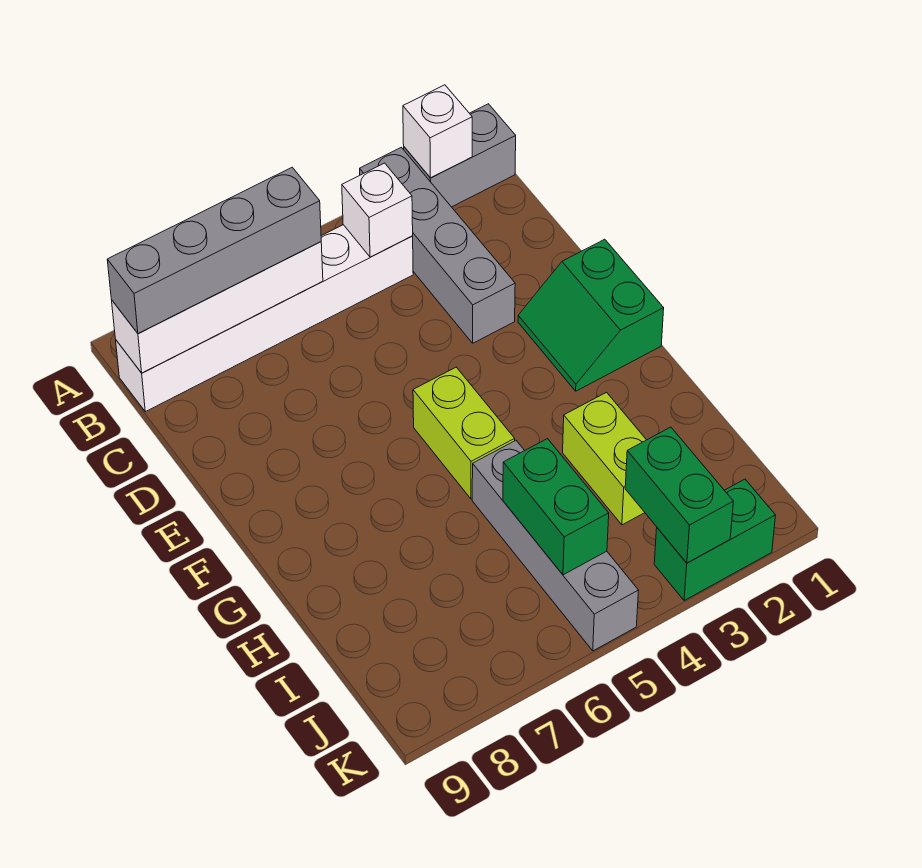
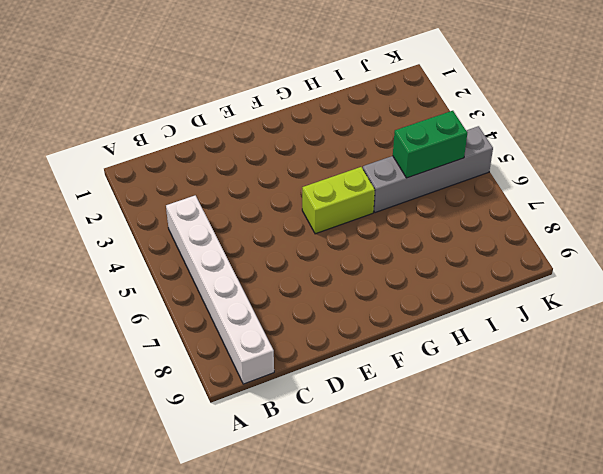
none -> grey brick A1:A2 level 1
none -> grey brick A3:D3 level 1
none -> green slope E1:F2 level 1 top 1

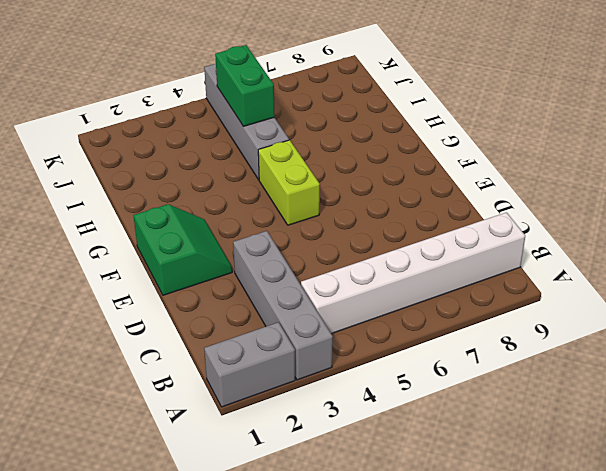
none -> lime brick H3:I3 level 1
none -> green brick K2:K3 level 1
none -> white brick A2 level 2

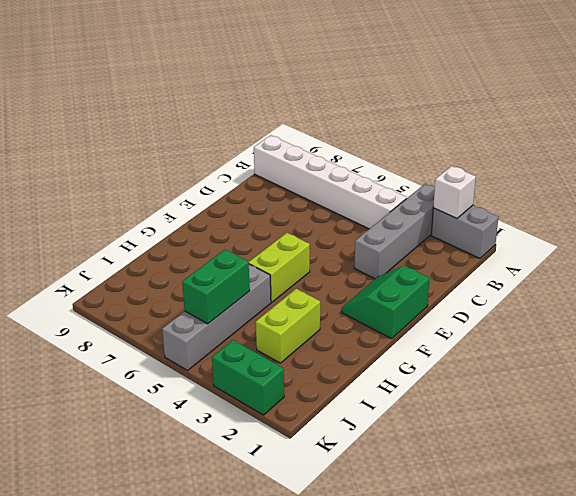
none -> white brick B4 level 2
none -> white brick B6:B9 level 2
none -> green brick J3:K3 level 2

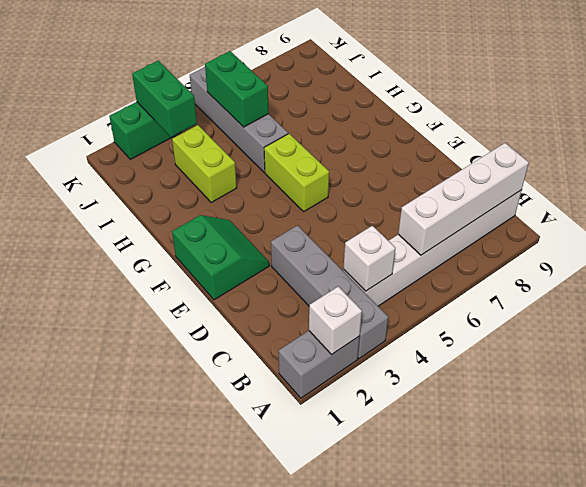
none -> grey brick B6:B9 level 3

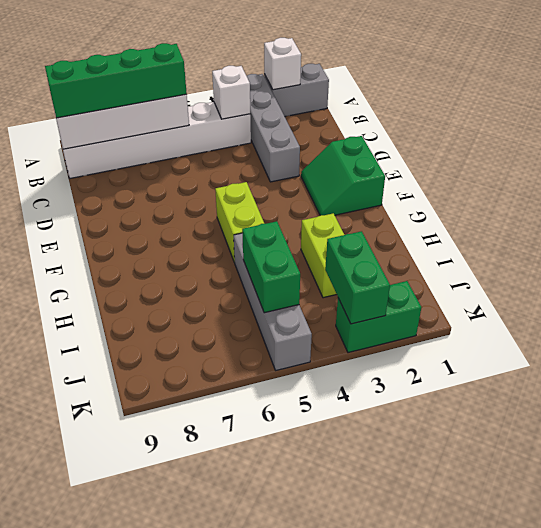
green brick B6:B9 level 3 -> grey brick B6:B9 level 3

